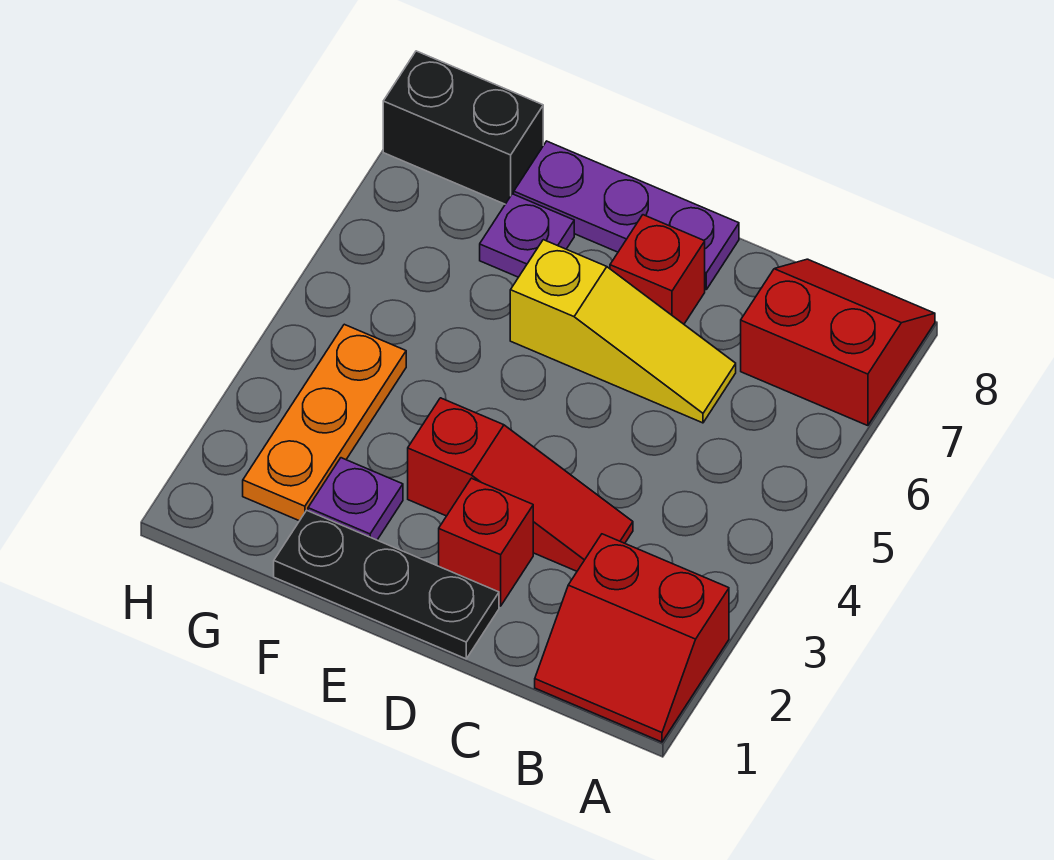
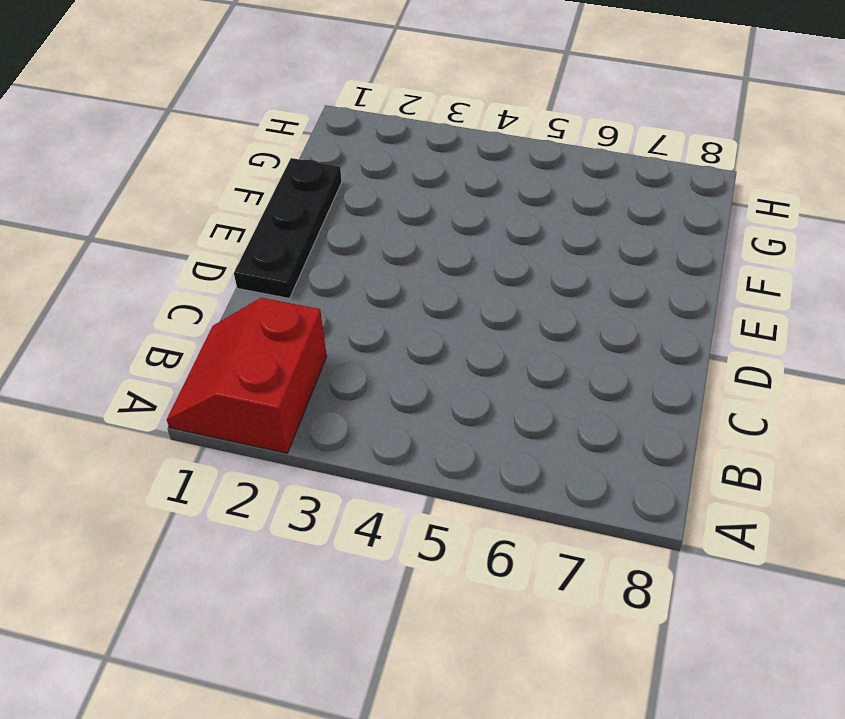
none -> red slope A7:B8 level 1 top 7
none -> red slope C3:E3 level 1 top E
none -> yellow slope C6:E6 level 1 top E

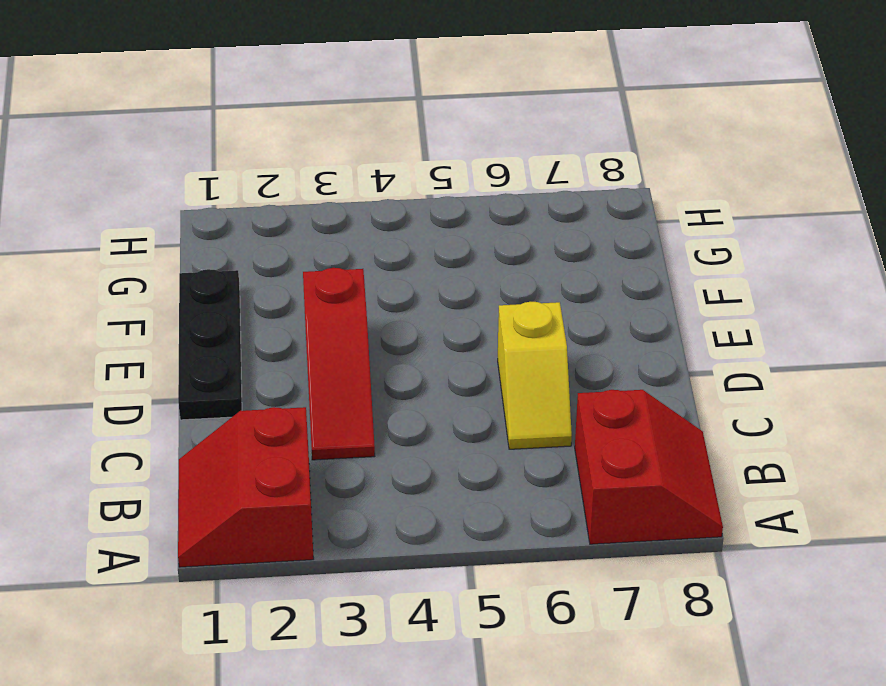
yellow slope C6:D6 level 1 top D -> yellow slope C6:E6 level 1 top E
none -> red brick D2 level 1
none -> red brick D7 level 1
none -> purple plate D8:F8 level 1

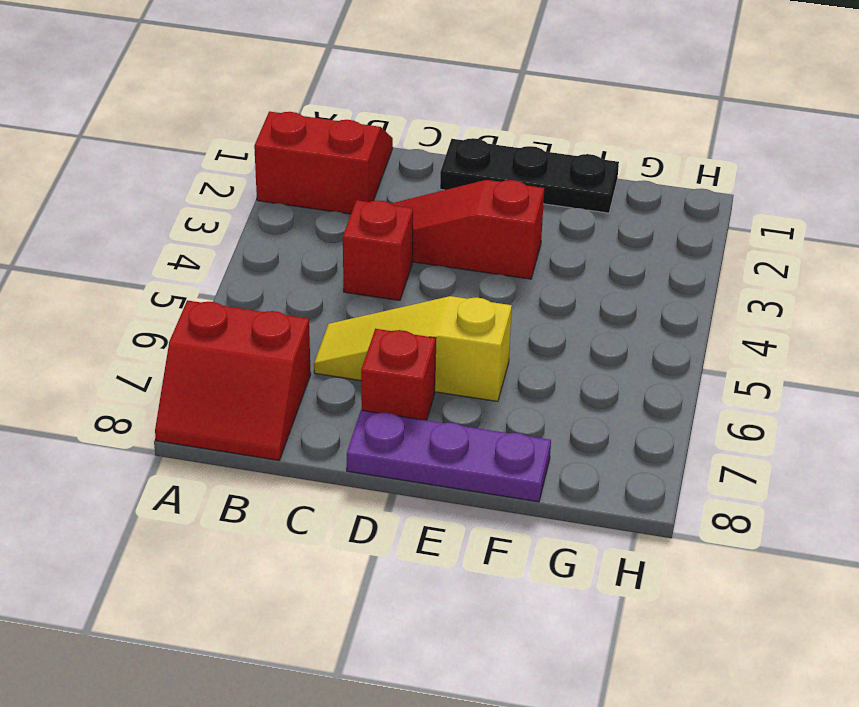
red brick C4 level 1 -> red brick D2 level 1
none -> purple plate F2 level 1
none -> purple plate F7 level 1
none -> orange plate G2:G4 level 1

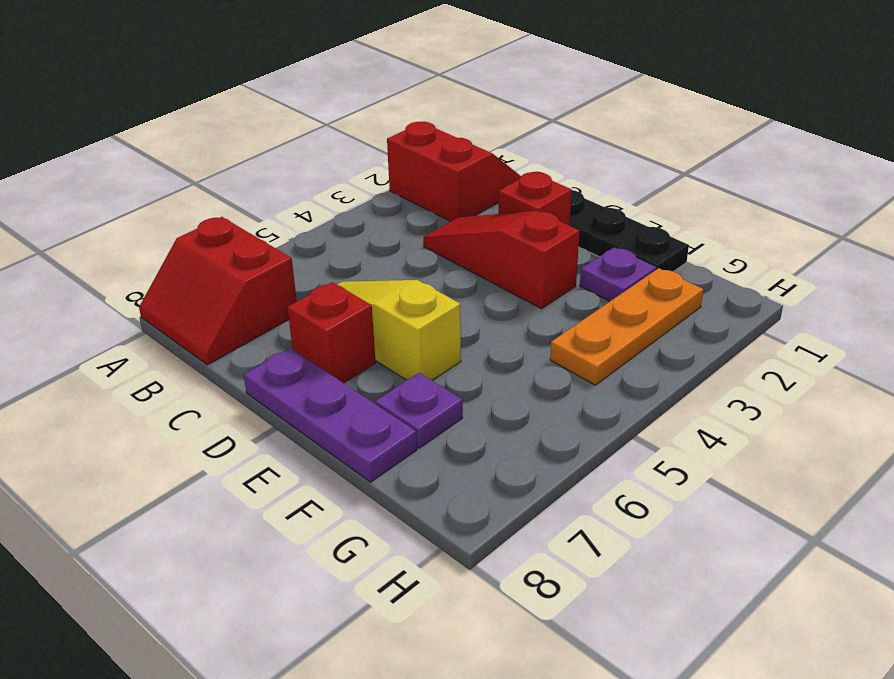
none -> black brick G8:H8 level 1

